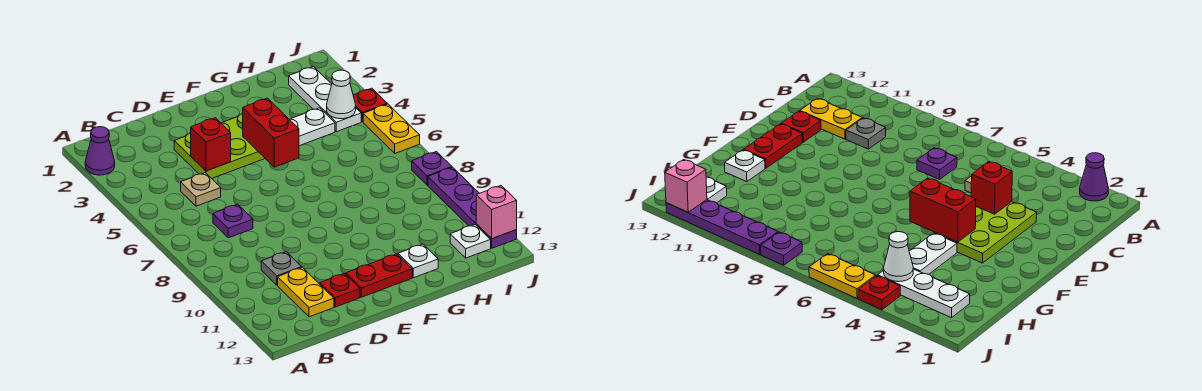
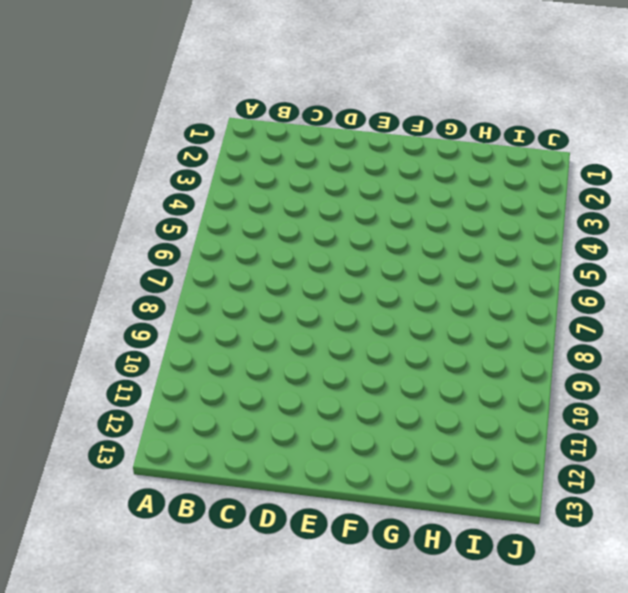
none -> purple cone A2 level 1
none -> tan plate C5 level 1
none -> purple plate C7 level 1

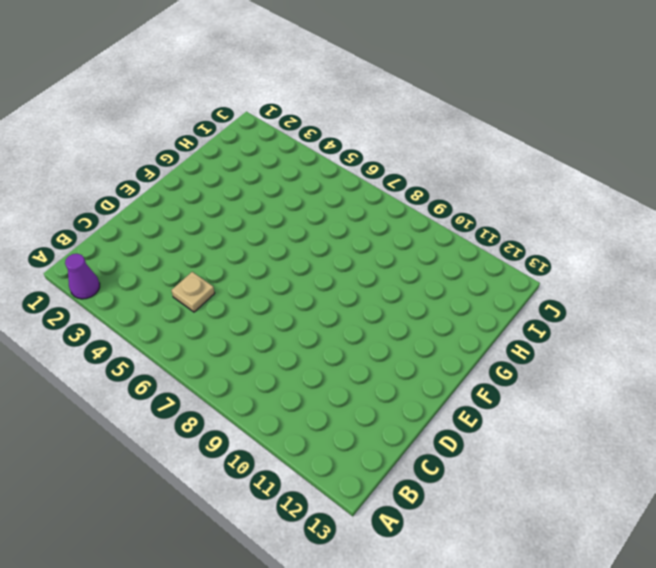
none -> purple plate C7 level 1
none -> grey plate C10 level 1
none -> yellow plate C11:C12 level 1

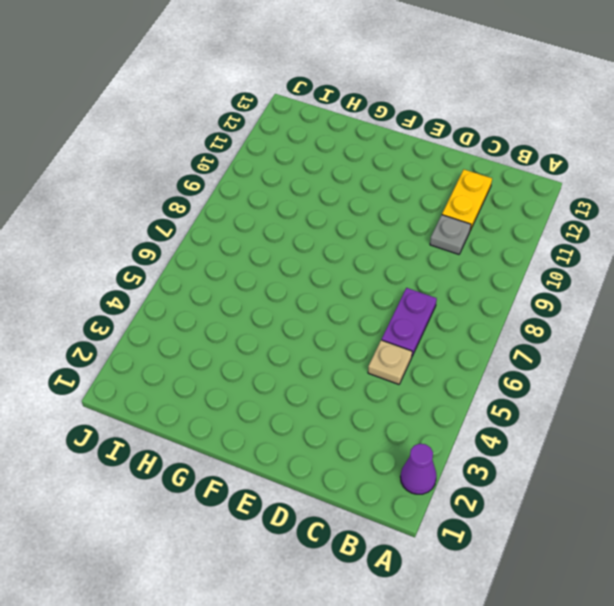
purple plate C6:C7 level 1 -> purple plate C7 level 1
none -> lime plate D3:F4 level 1
none -> red plate D12 level 1
none -> red plate E12:F12 level 1

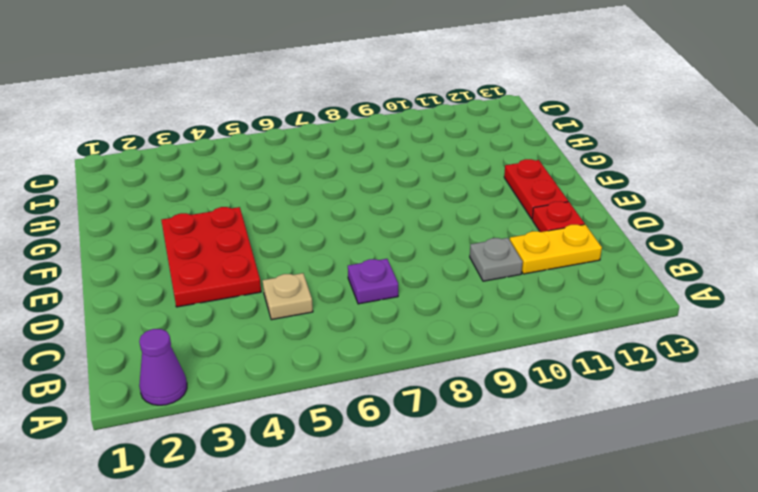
red plate D3:F4 level 1 -> lime plate D3:F4 level 1
none -> white plate G4:H4 level 1
none -> white plate G12 level 1
none -> white plate I2:I4 level 1

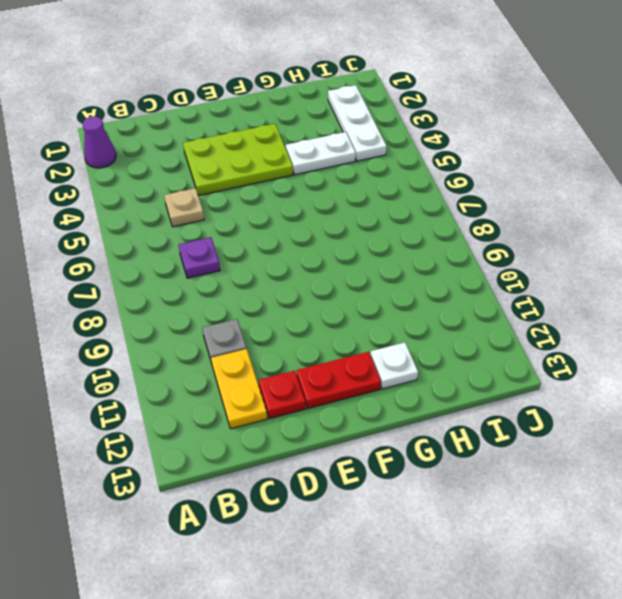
none -> white plate I12 level 1
none -> red plate J4 level 1
none -> yellow plate J5:J6 level 1

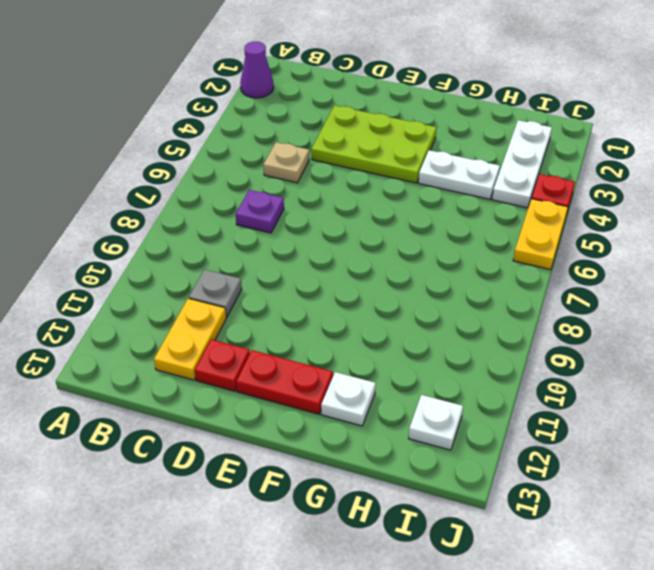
none -> purple plate J8 level 1
none -> purple plate J9:J12 level 1
none -> red brick D4 level 2

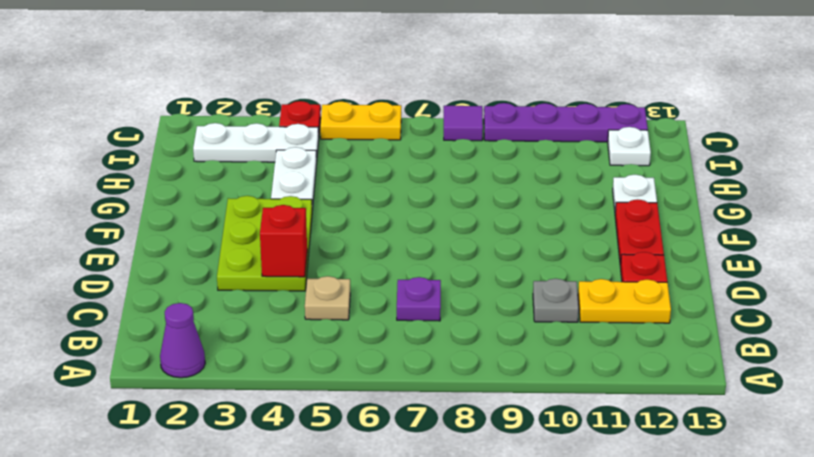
purple tile J8 level 1 -> purple plate J8 level 1
none -> red brick F4:F5 level 2
none -> white cone I4 level 2
none -> pink brick J12 level 2

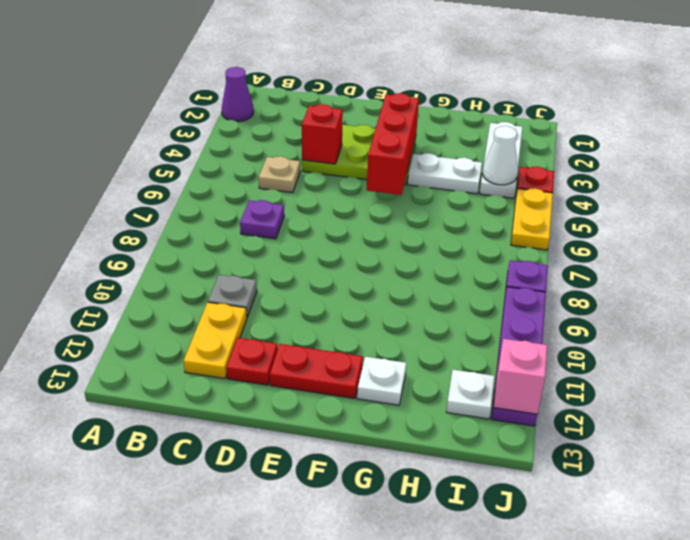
red brick F3:F5 level 2 -> red brick F4:F5 level 2

